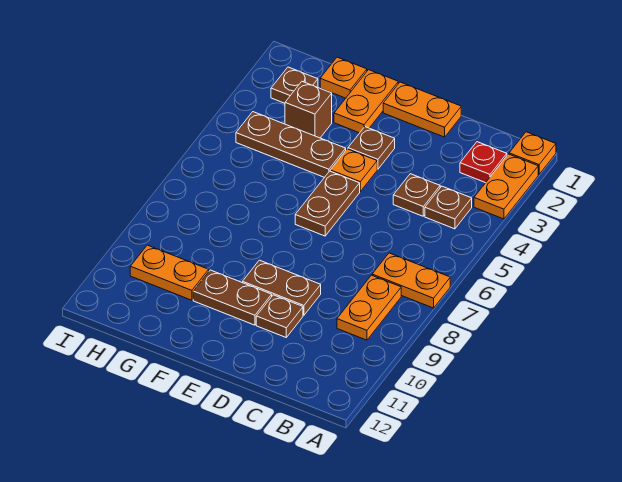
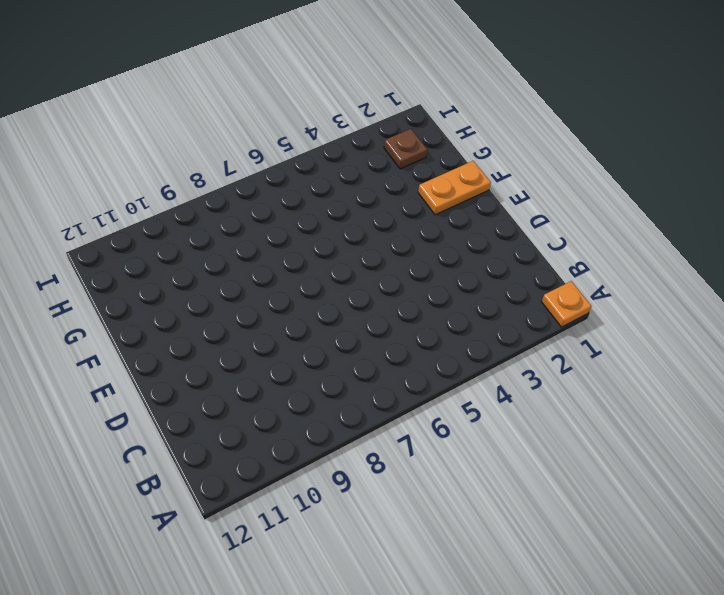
none -> orange plate A2:A3 level 1
none -> orange plate A7:B7 level 1
none -> red plate B2 level 1

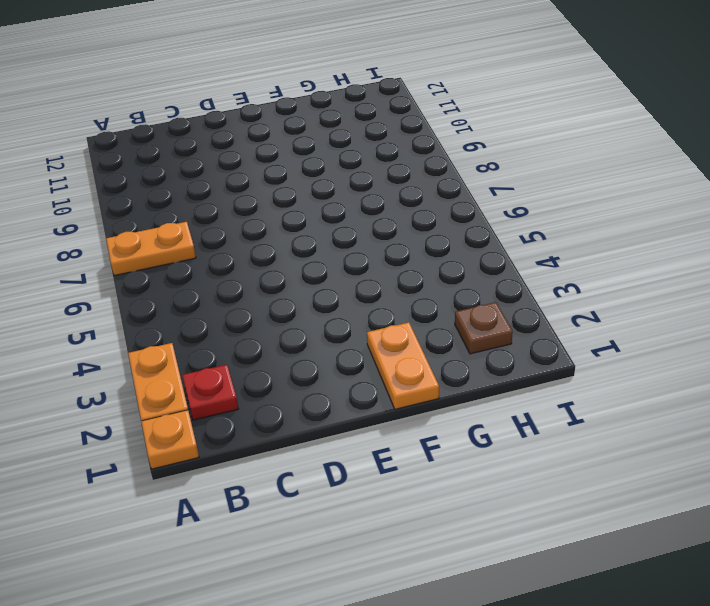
none -> brown plate B4 level 1
none -> orange plate B8:B9 level 1
none -> brown plate C4 level 1

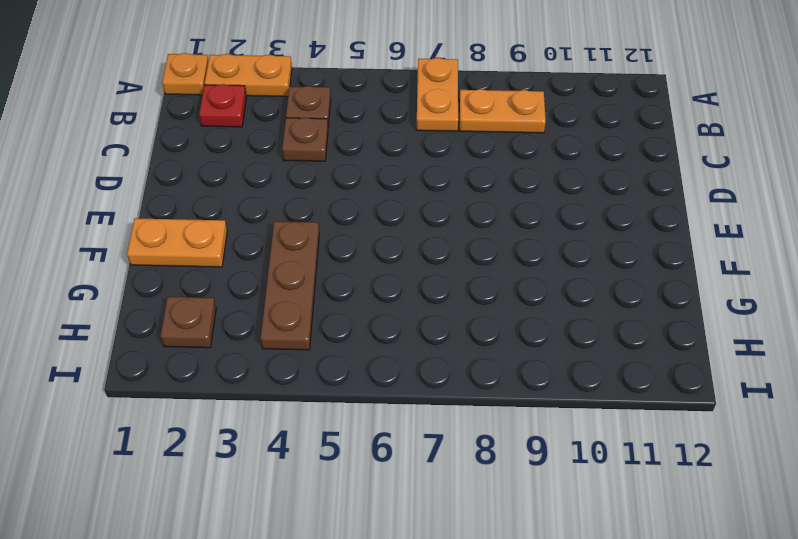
none -> orange plate D1:E1 level 1
none -> brown plate D9:E9 level 1
none -> brown plate D10 level 1

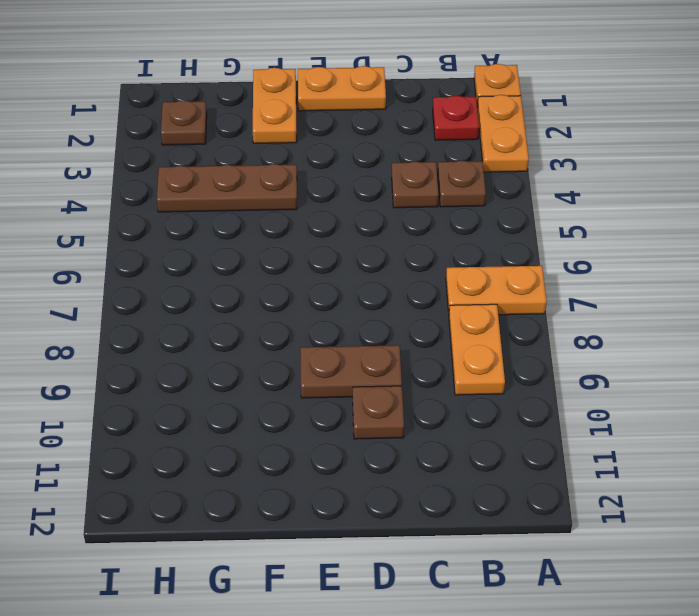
none -> brown plate E3 level 1
none -> orange plate E4 level 1
none -> brown plate E5:E6 level 1

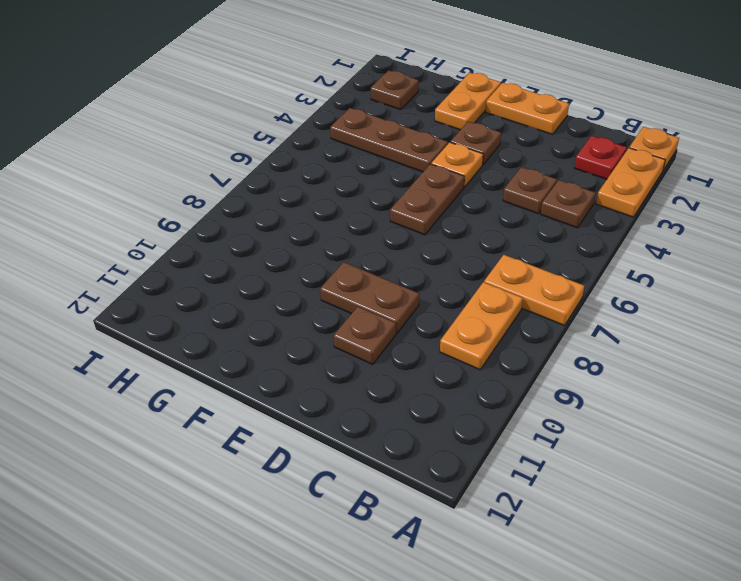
none -> brown plate E10:F10 level 1
none -> orange plate G1 level 1
none -> brown brick G3 level 1

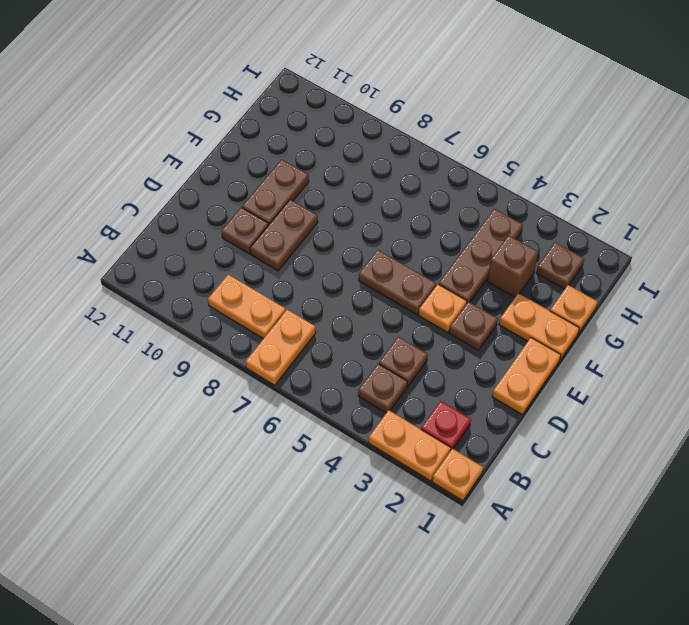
none -> orange plate G10:H10 level 1

